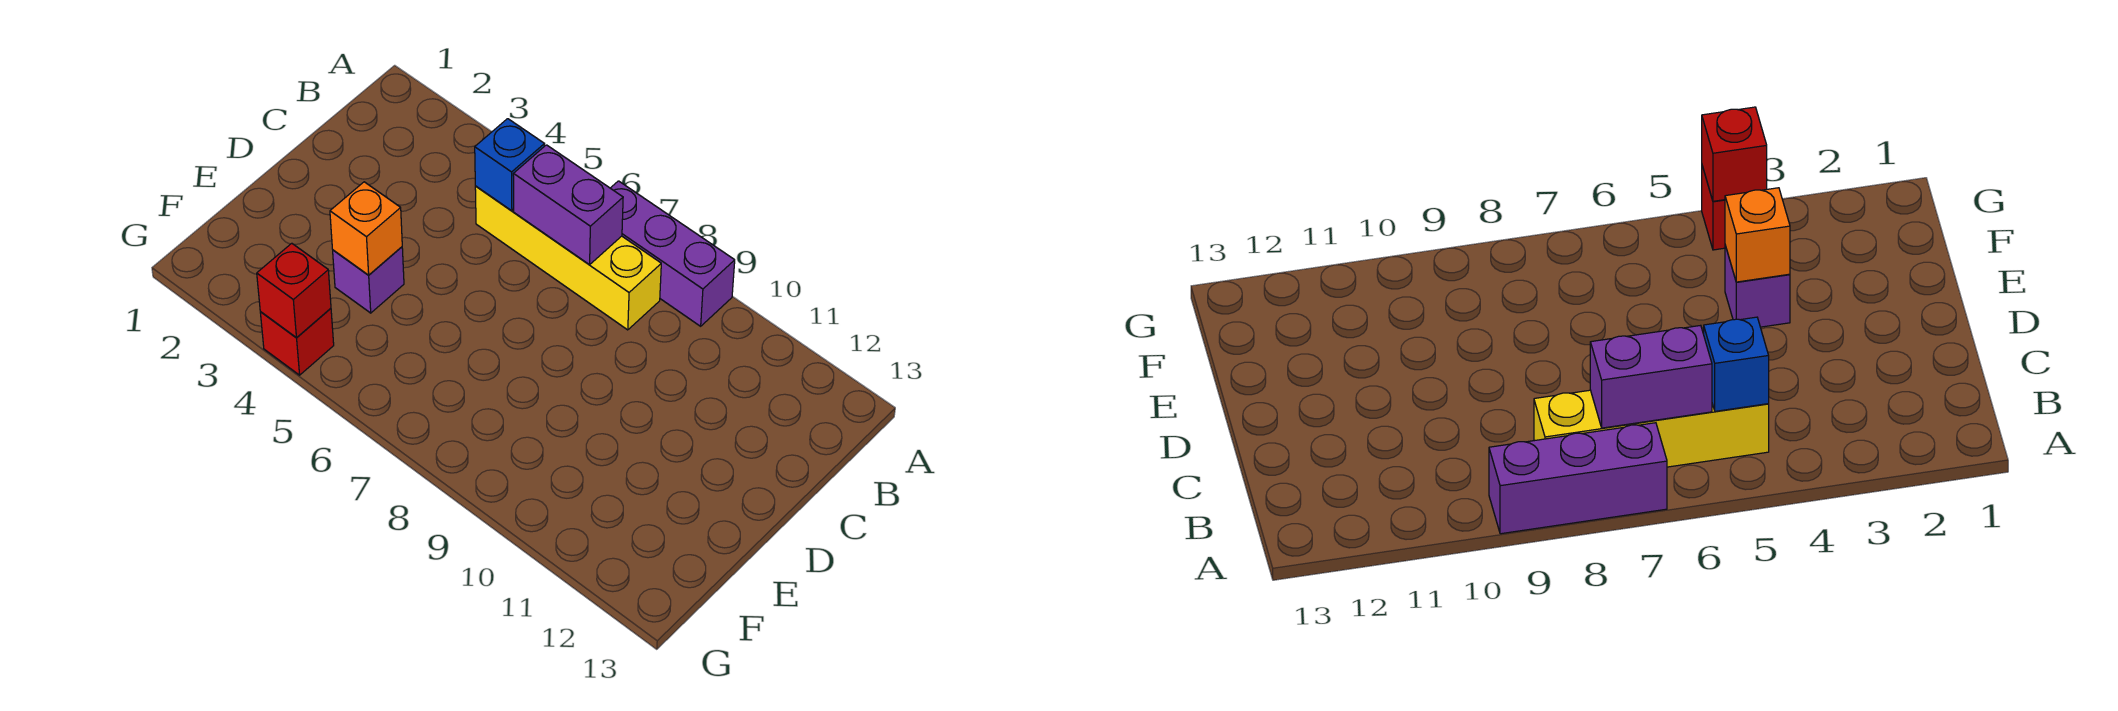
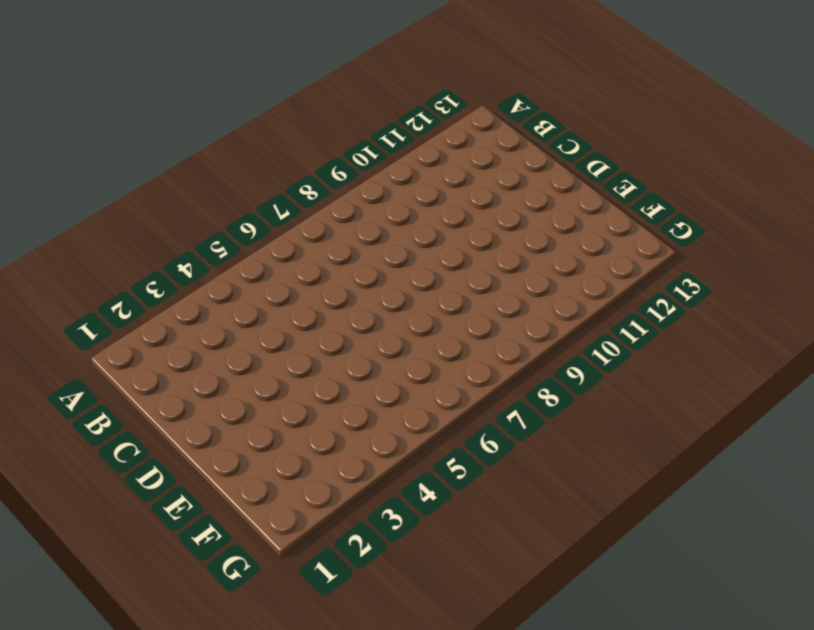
none -> purple brick A7:A9 level 1
none -> yellow brick B5:B8 level 1

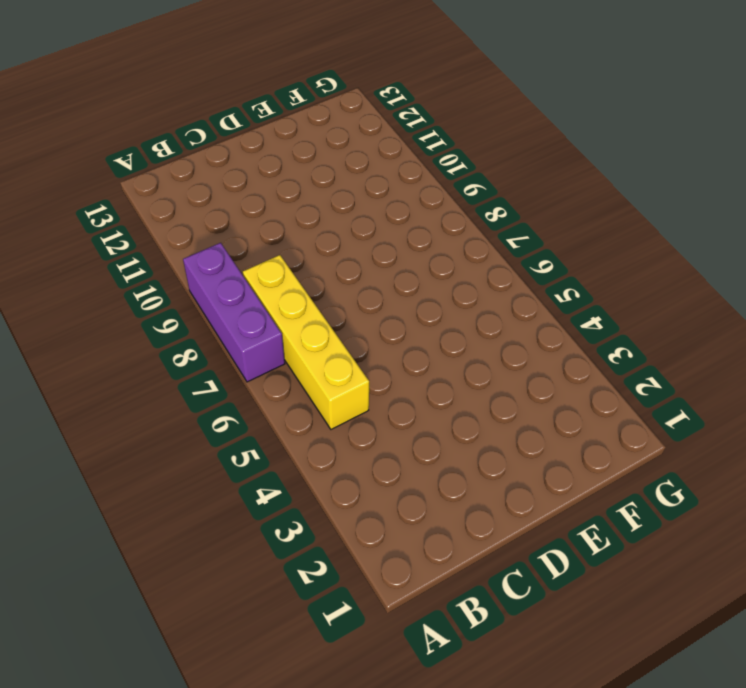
none -> purple brick E4 level 1
none -> red brick G4 level 1

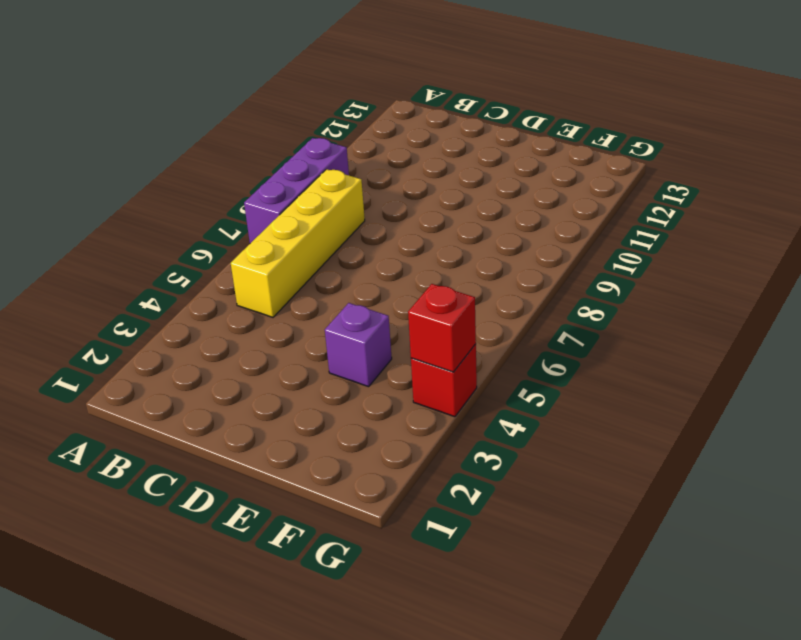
none -> blue brick B5 level 2
none -> purple brick B6:B7 level 2

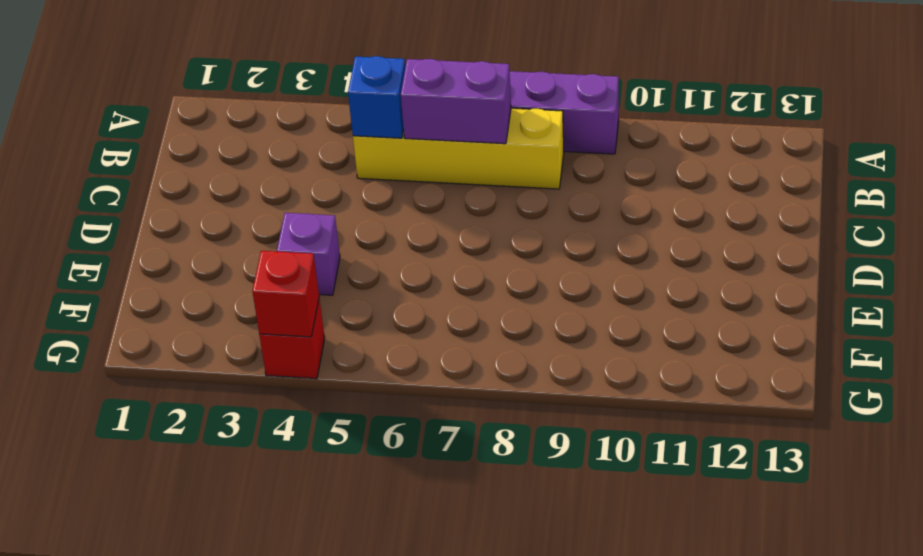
none -> orange brick E4 level 2

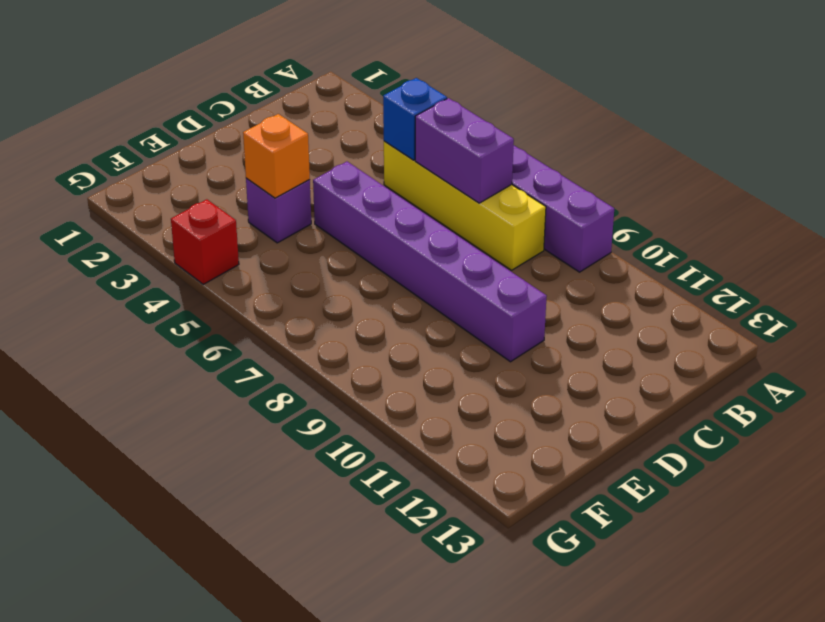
purple brick D5:D10 level 1 -> none
none -> red brick G4 level 2

